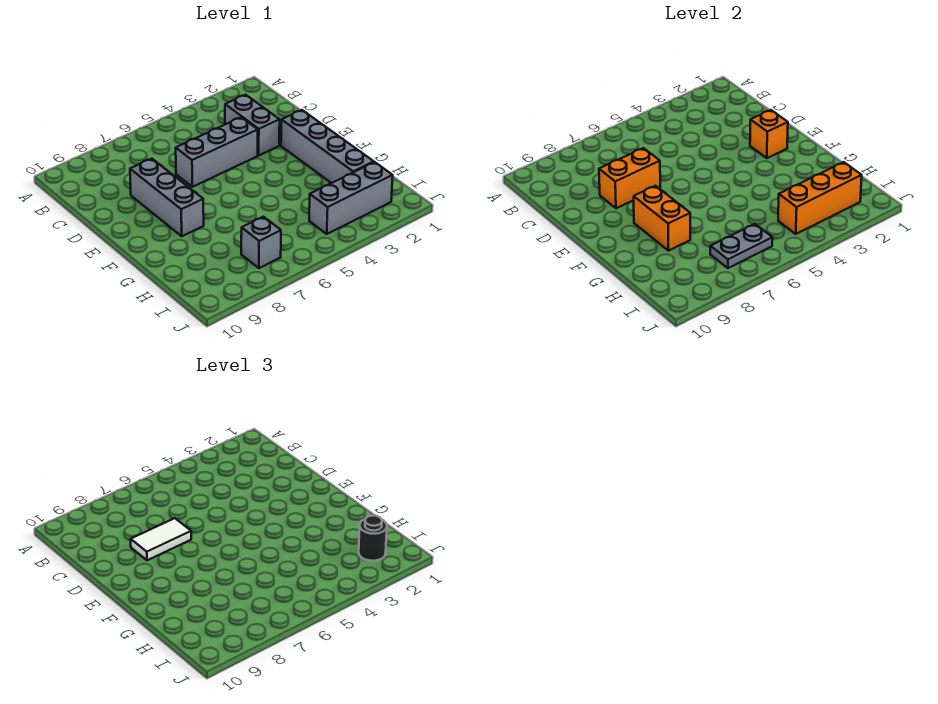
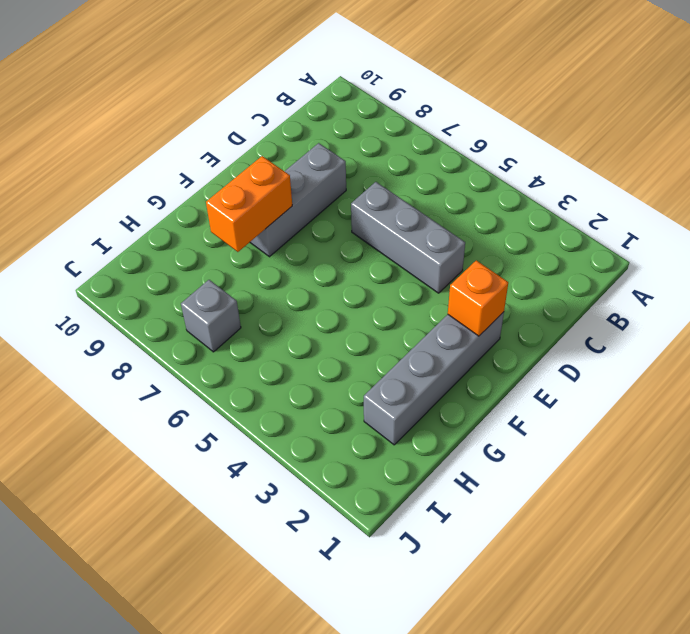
none -> grey brick C3:D3 level 1
none -> grey brick I2:I4 level 1
none -> orange brick D7:D8 level 2

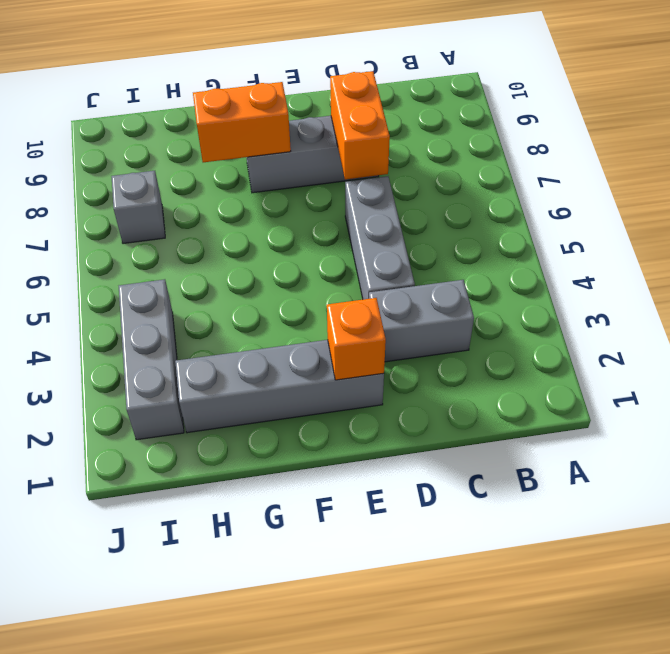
none -> orange brick I2:I4 level 2
none -> grey plate I6:I7 level 2
none -> white tile D7:D8 level 3

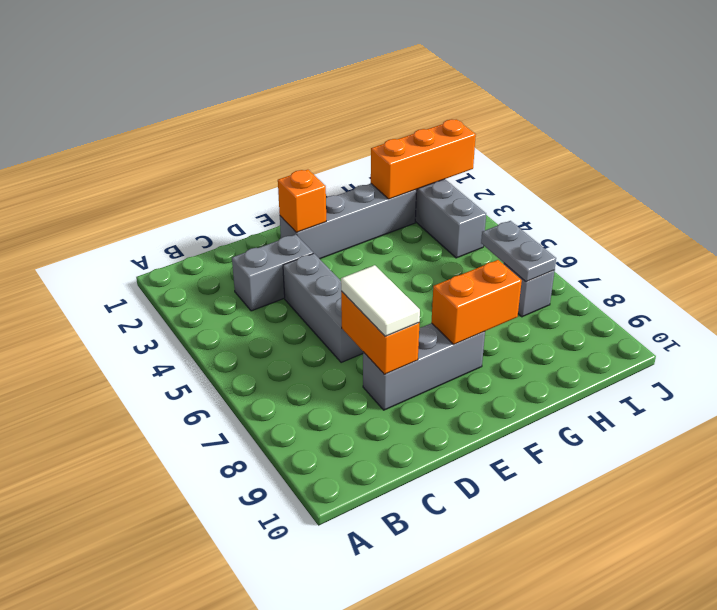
orange brick H2:J2 level 2 -> orange brick I2:I4 level 2
none -> black round brick I2 level 3

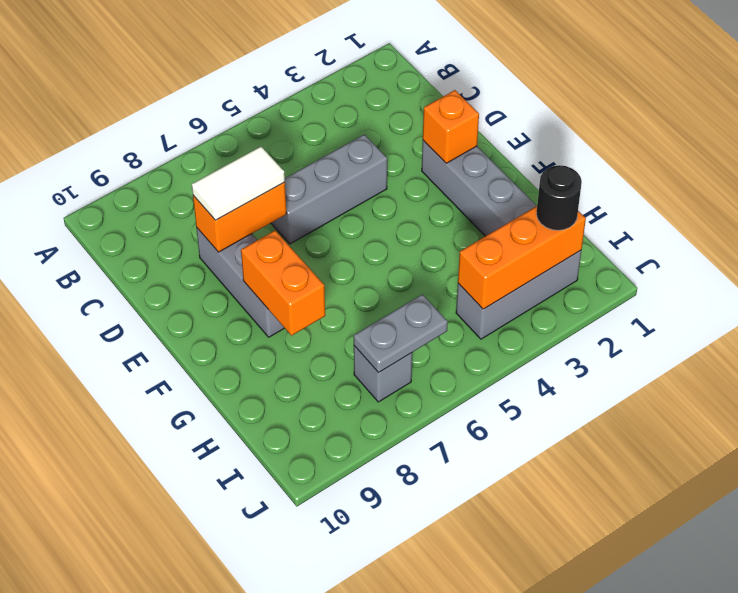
none -> grey brick C3:D3 level 1

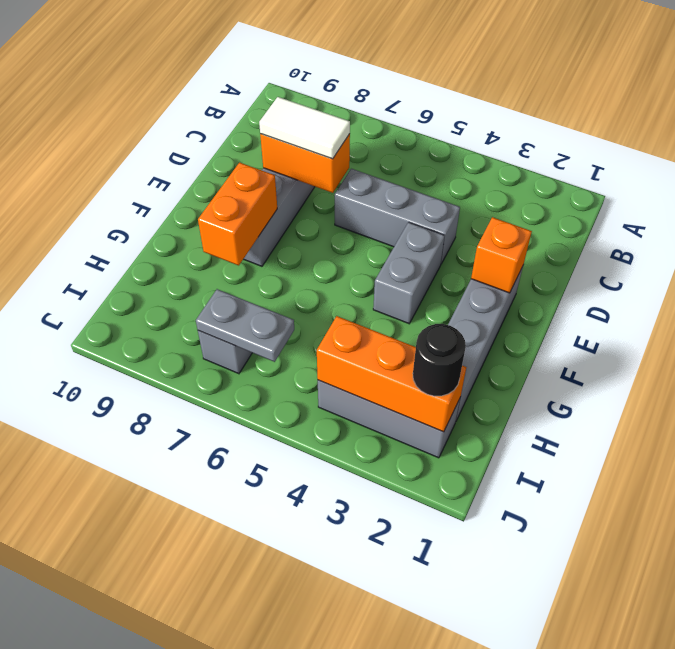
grey brick E4:F4 level 1 -> grey brick C3:D3 level 1

